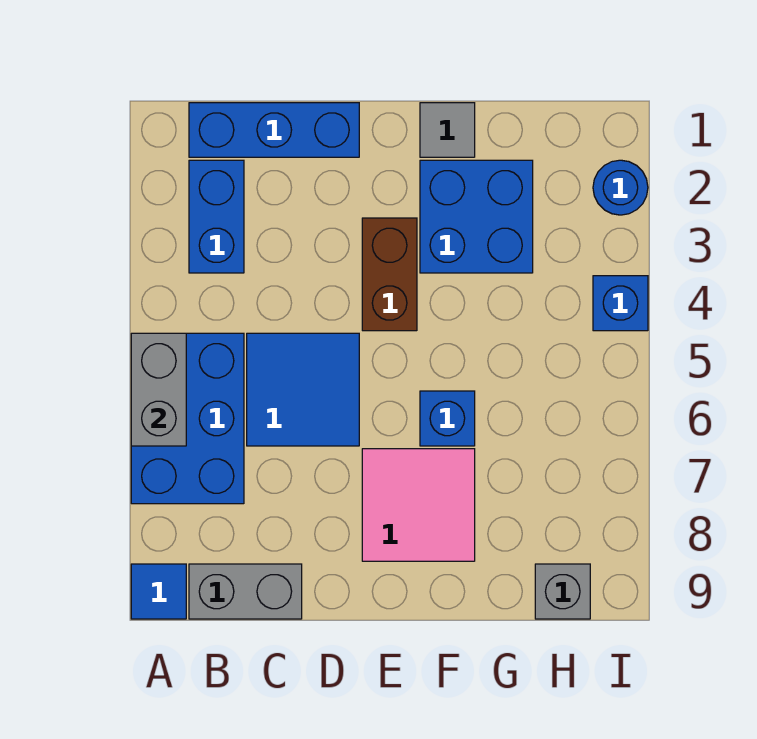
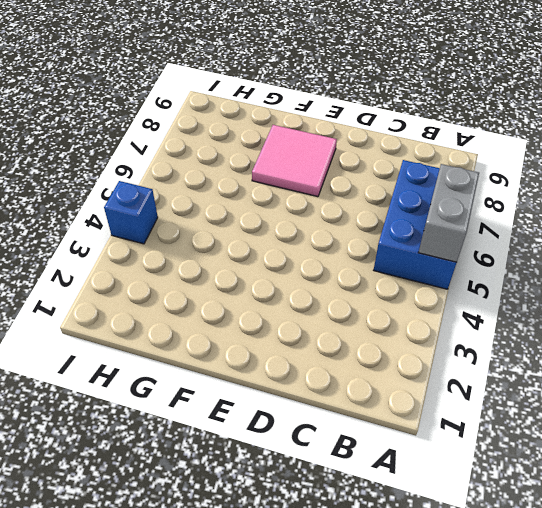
none -> blue tile A9 level 1
none -> blue brick B1:D1 level 1
none -> blue brick B2:B3 level 1

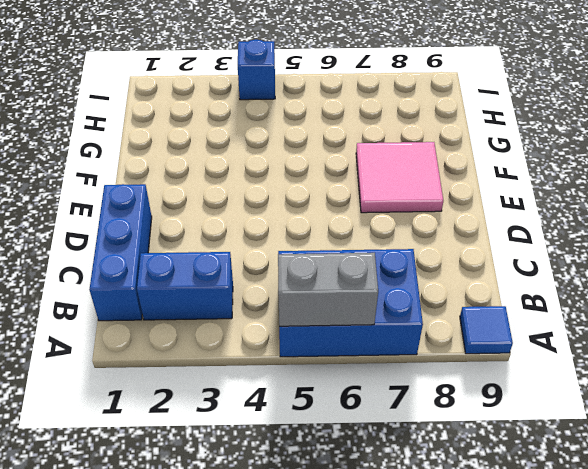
none -> grey brick B9:C9 level 1
none -> blue tile C5:D6 level 1
none -> brown brick E3:E4 level 1

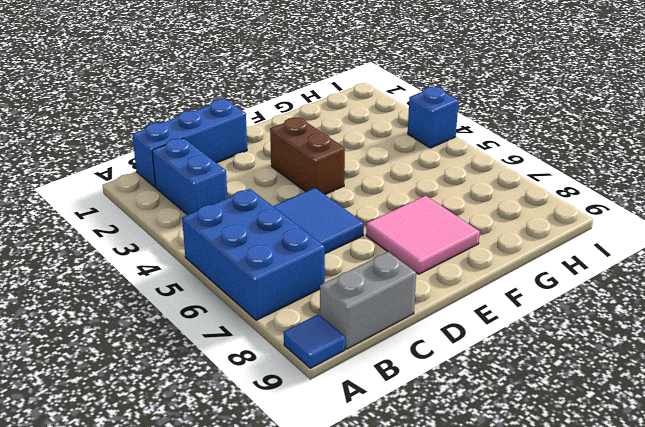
none -> grey tile F1 level 1
none -> blue brick F2:G3 level 1
none -> blue brick F6 level 1

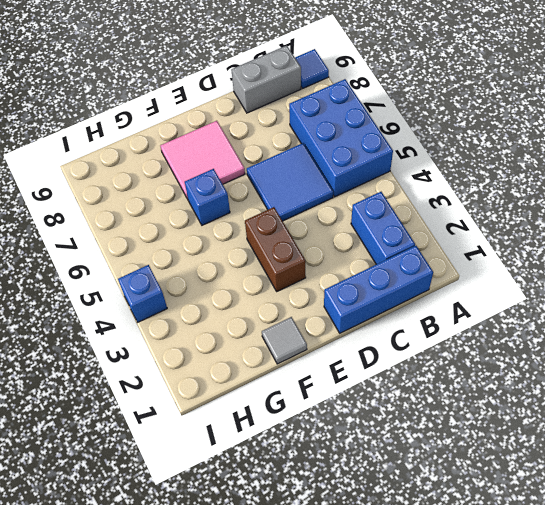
none -> blue brick F2:G3 level 1
none -> grey brick H9 level 1
none -> blue round brick I2 level 1

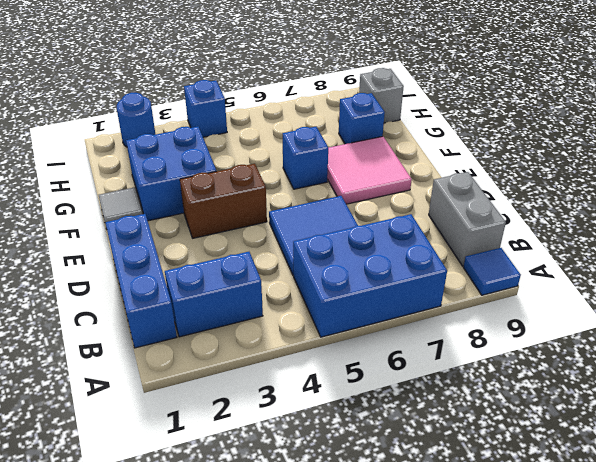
blue brick G8 level 1 -> none
none -> grey brick A5:A6 level 2

